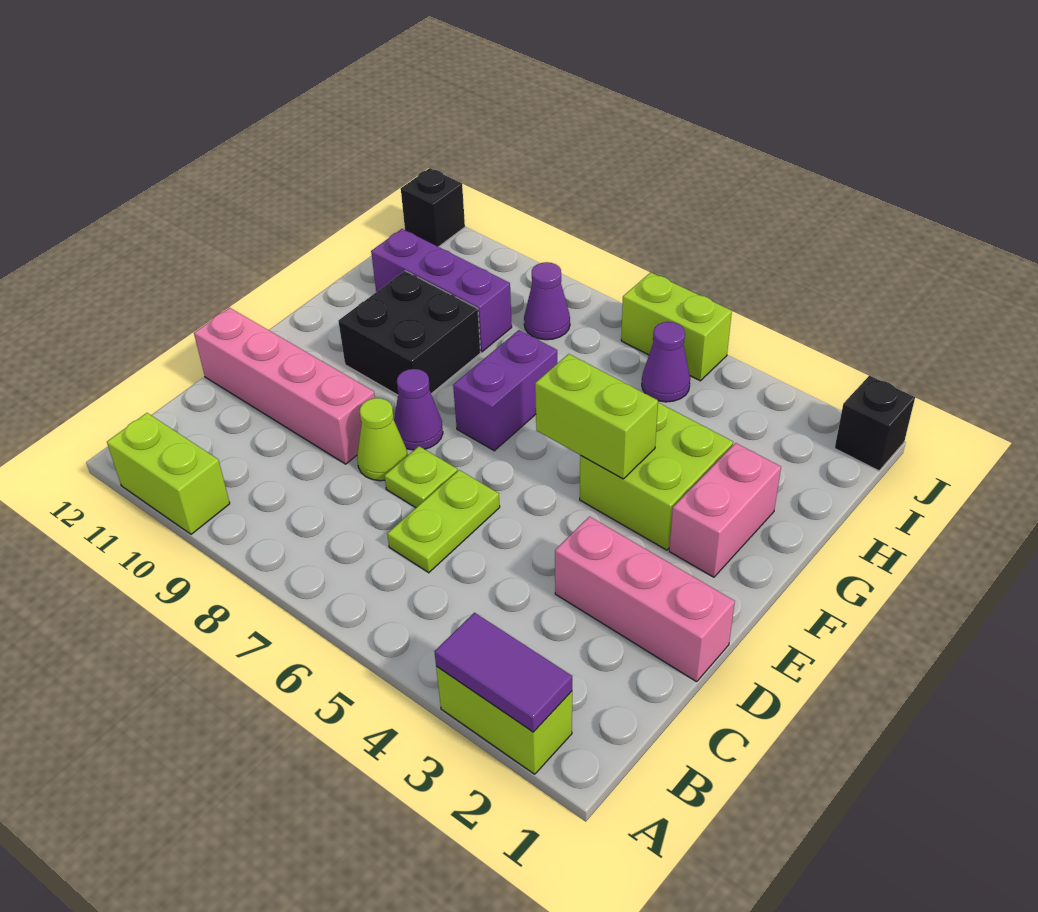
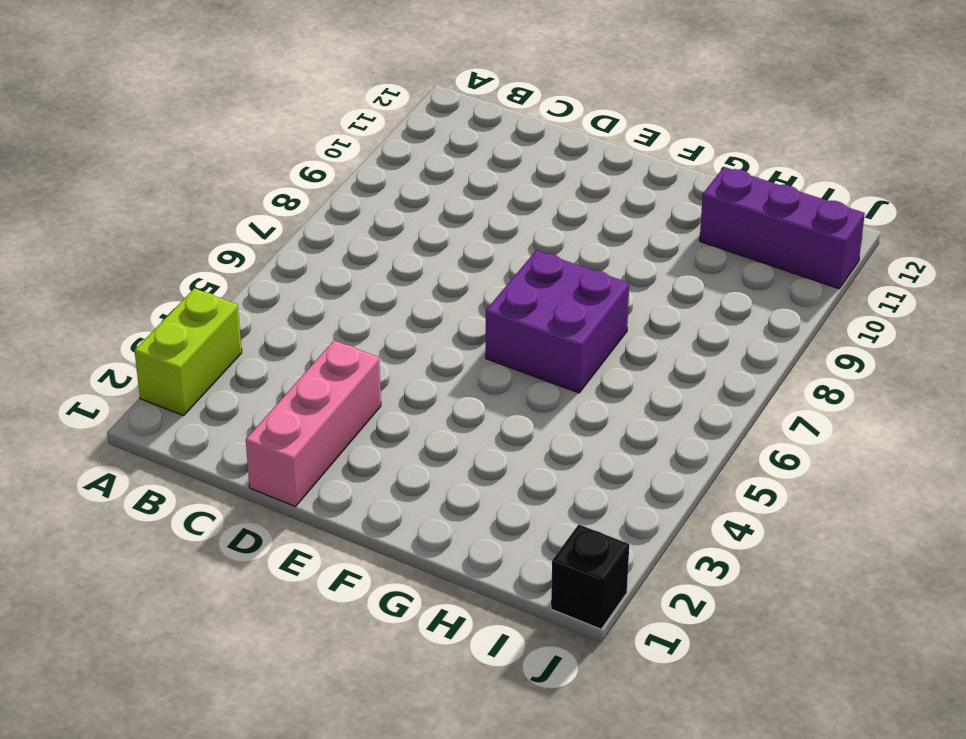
purple brick F6:G7 level 1 -> purple brick F7:G7 level 1
purple brick H11:J11 level 1 -> purple brick H9:H11 level 1
none -> lime brick A10:A11 level 1
none -> lime plate C6:D6 level 1
none -> lime plate D7 level 1

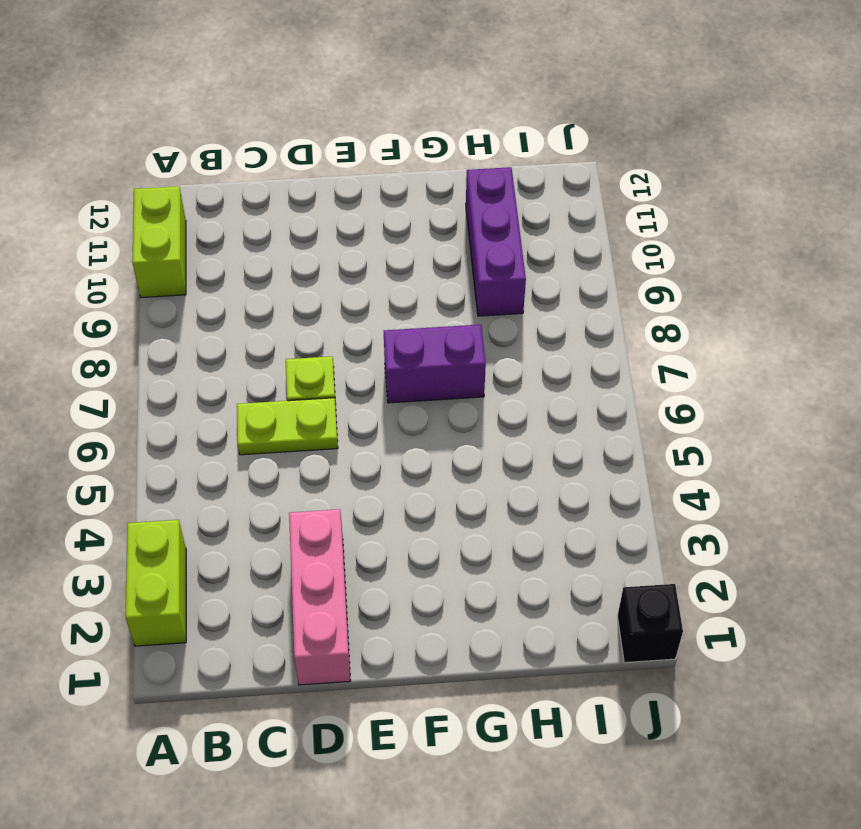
none -> lime cone D8 level 1
none -> pink brick D9:D12 level 1
none -> purple cone E8 level 1

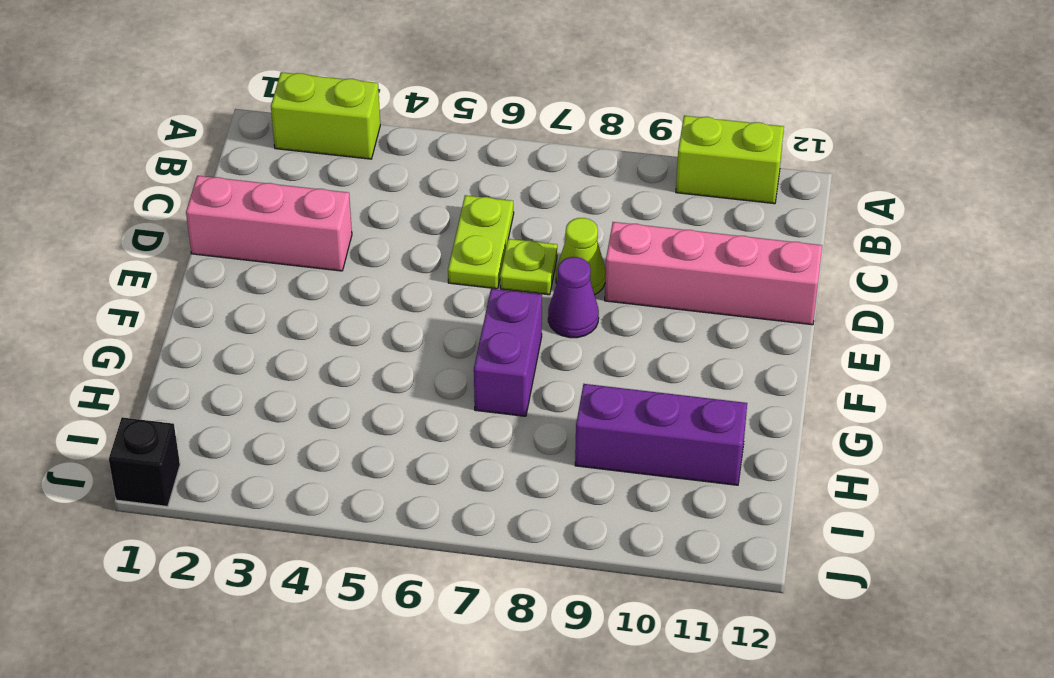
none -> pink brick F2:G2 level 1
none -> lime brick F3:G4 level 1
none -> black brick F9:G10 level 1

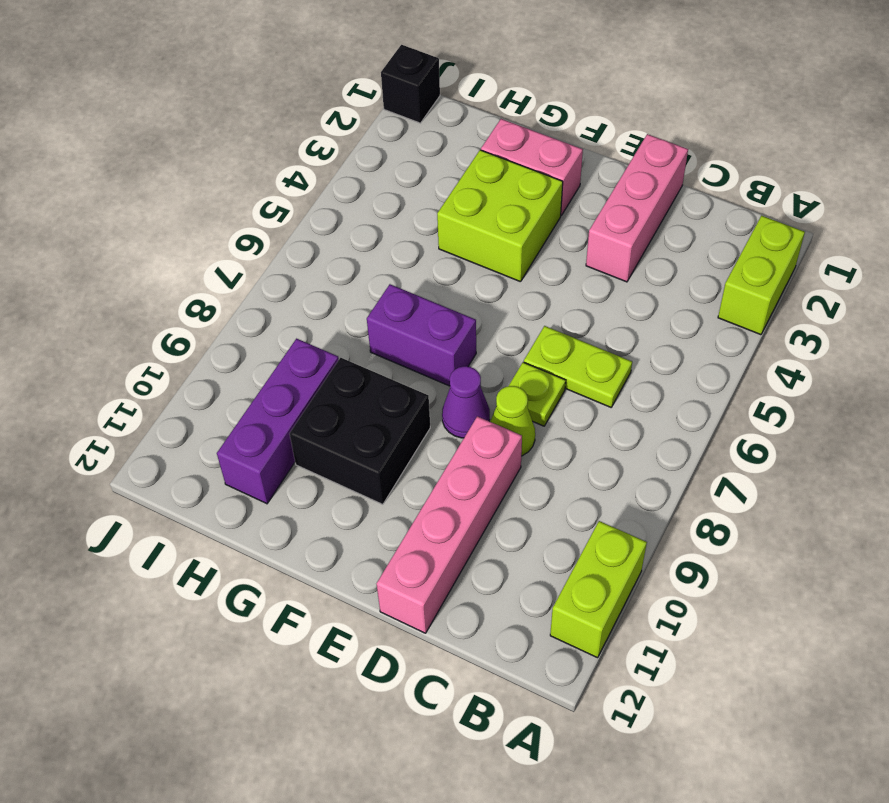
none -> purple cone I5 level 1
none -> purple cone I8 level 1
none -> lime brick J5:J6 level 1

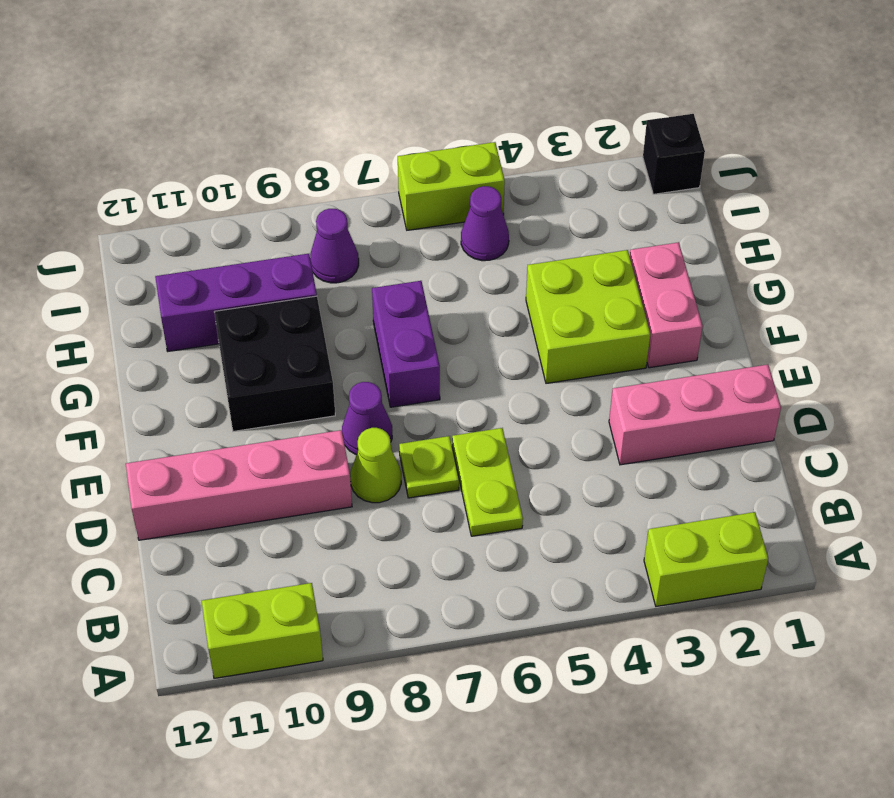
none -> black brick J12 level 1
none -> purple tile A2:A3 level 2
none -> lime brick F4:F5 level 2

